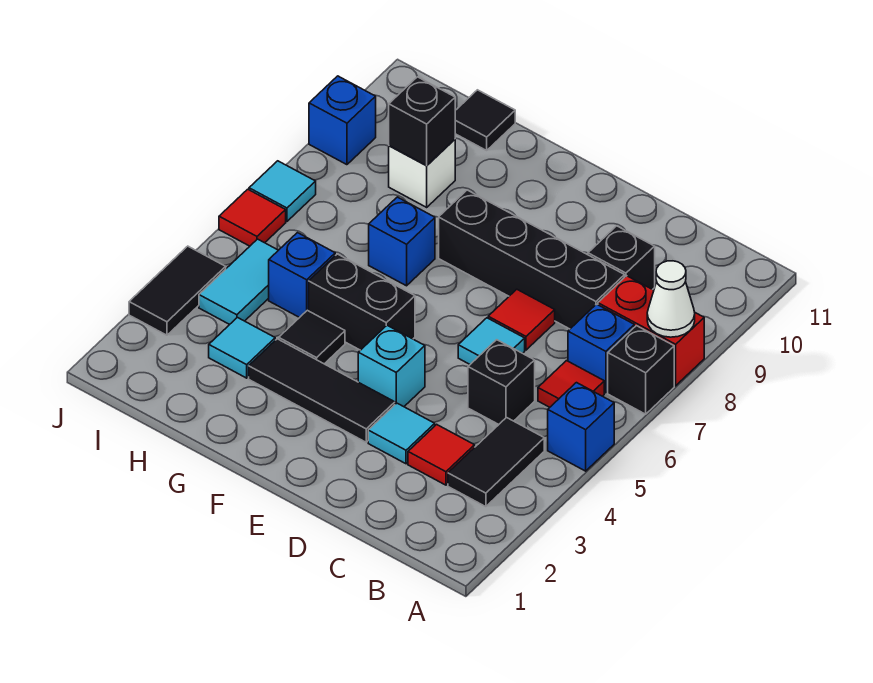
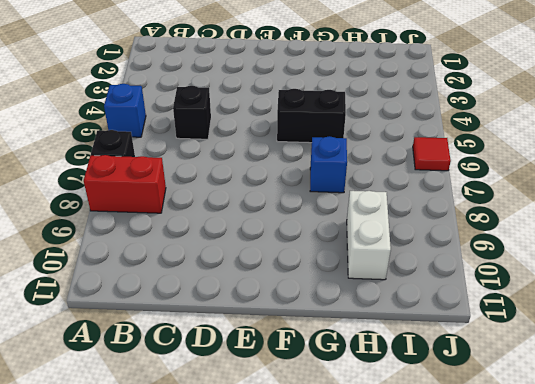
white brick H9:H10 level 1 -> white brick H9 level 1
none -> black tile B3:B4 level 1
none -> red tile B6 level 1
none -> blue brick B7 level 1

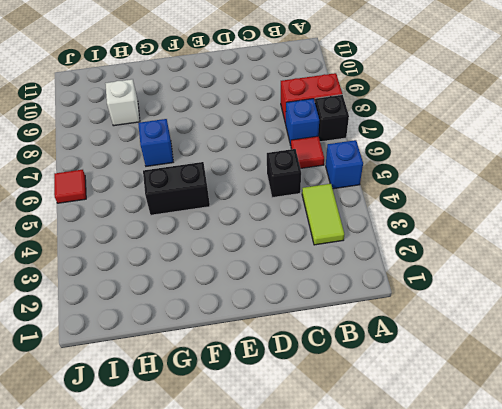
lime tile B3:B4 level 1 -> black tile B3:B4 level 1
none -> red tile C3 level 1
none -> black brick C8:F8 level 1
none -> black brick C9 level 1

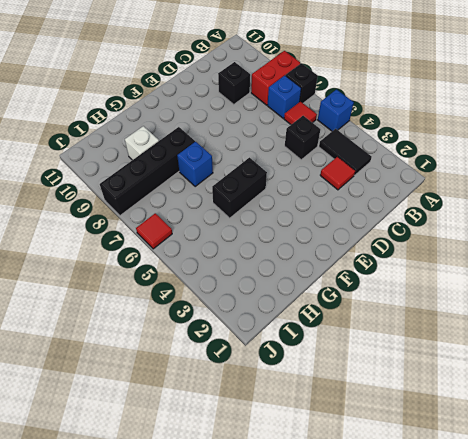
black brick G8:J8 level 1 -> black brick C8:F8 level 1
none -> cyan tile D3 level 1
none -> cyan tile D6 level 1
none -> red tile D7 level 1

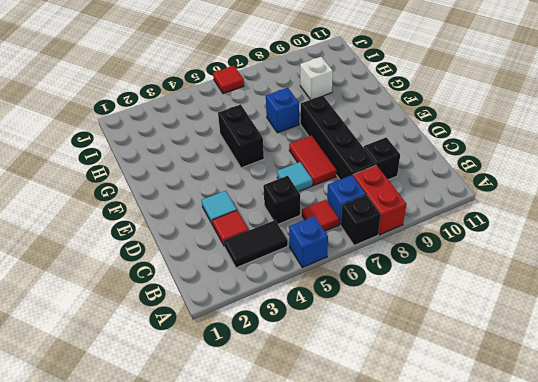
red tile D7:E7 level 1 -> red tile D7 level 1
none -> black tile E3:G3 level 1
none -> cyan brick E4 level 1
none -> black tile G4 level 1

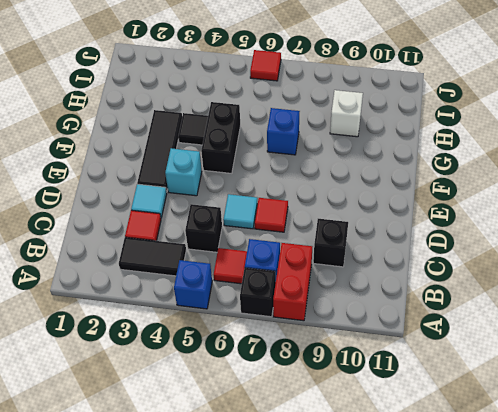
none -> black brick C8:F8 level 1
none -> cyan tile H3 level 1
none -> blue brick H5 level 1

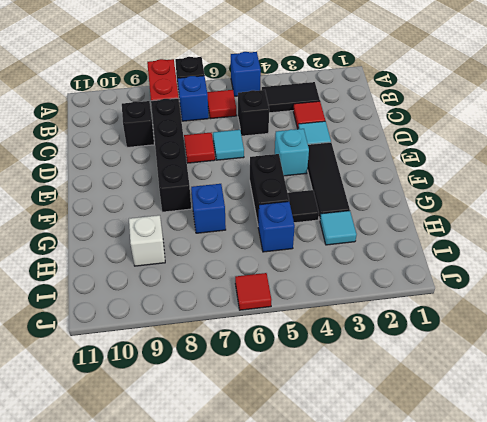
none -> black tile H11 level 1
none -> cyan tile I4:I5 level 1
none -> black tile J3:J4 level 1

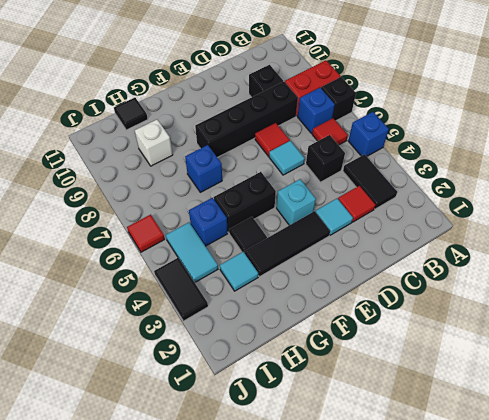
none -> cyan tile J7 level 1
none -> blue brick J9 level 1
none -> white cone A8 level 2

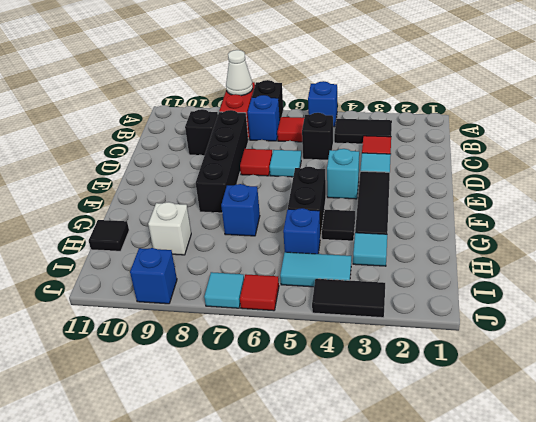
none -> black brick H9 level 2

